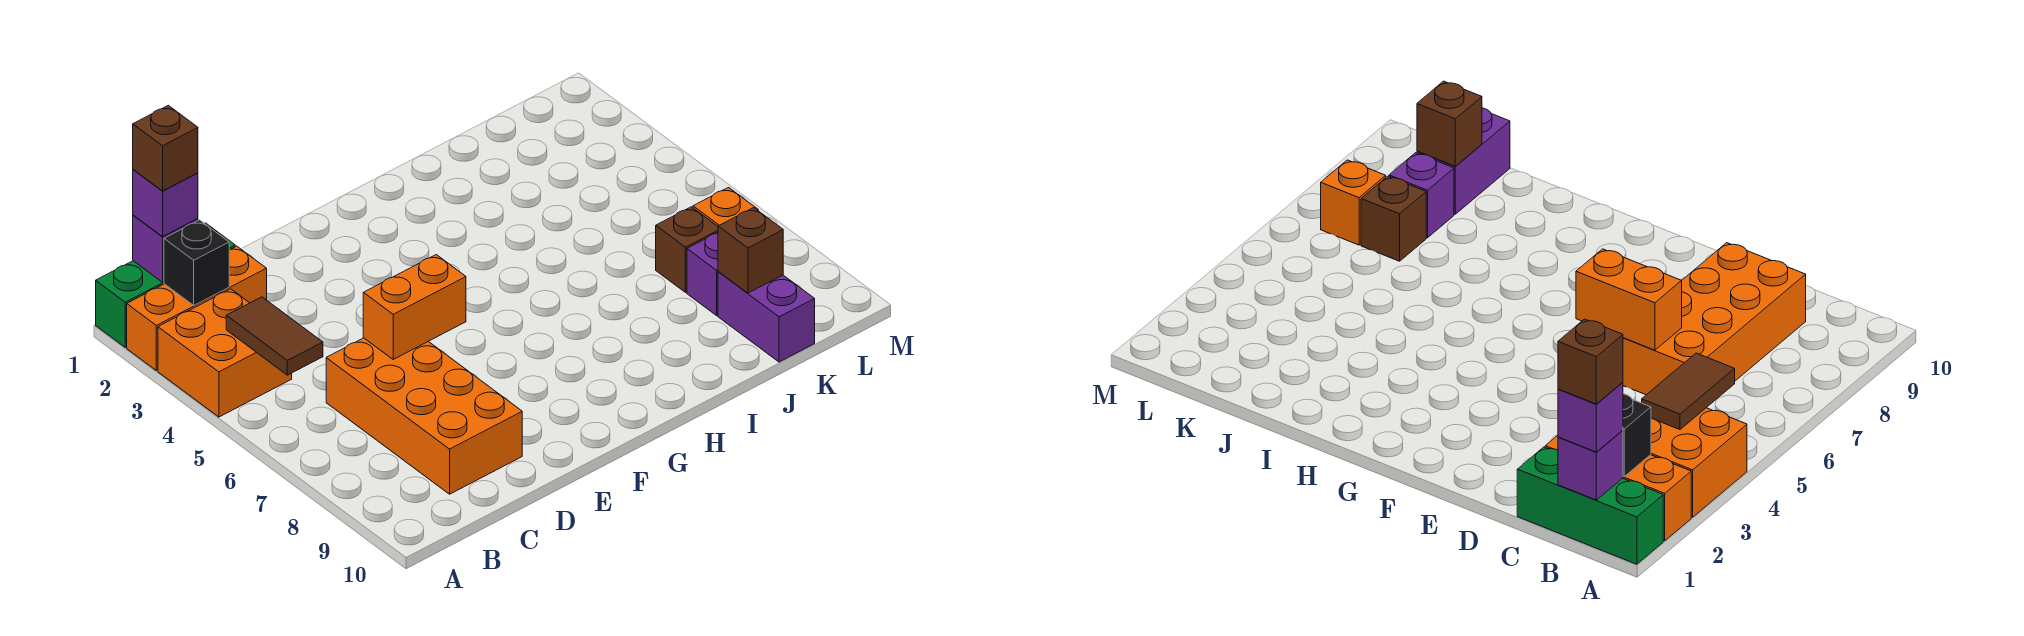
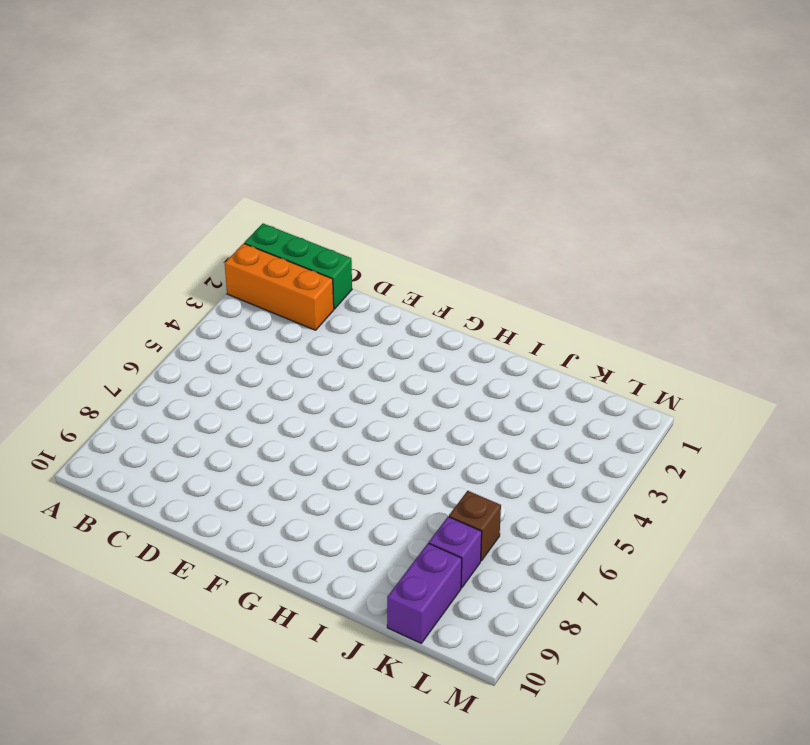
none -> orange brick A3:B4 level 1
none -> orange brick C6:D9 level 1
none -> orange brick L7 level 1

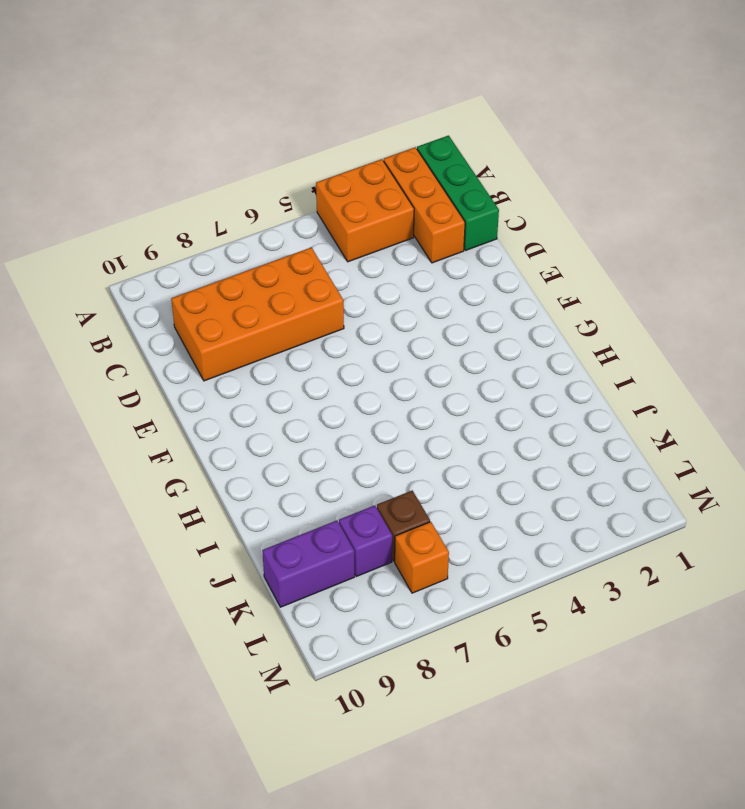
none -> purple brick B1 level 2
none -> black brick B2 level 2
none -> brown tile B4:B5 level 2

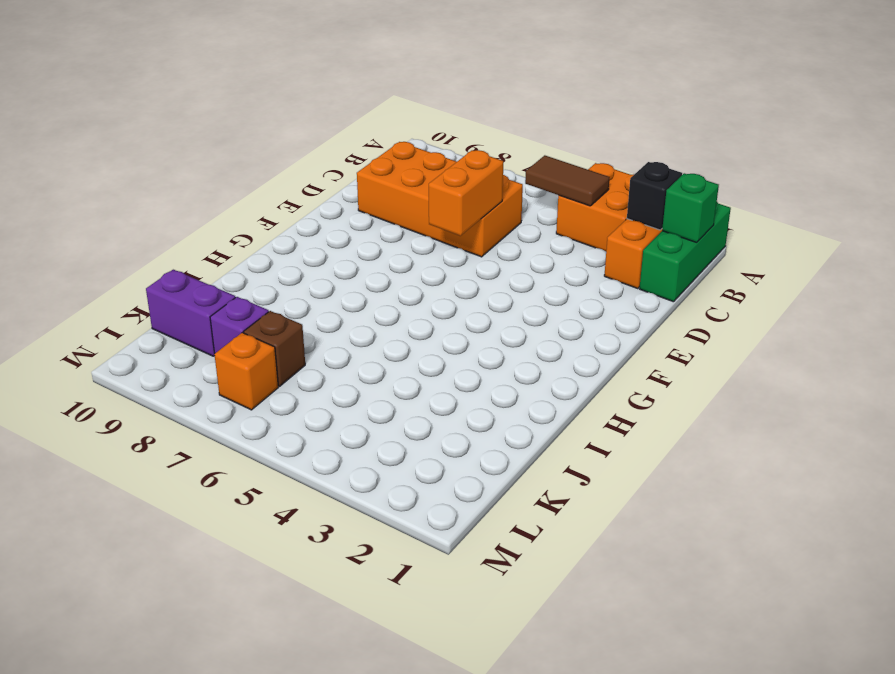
green brick B1 level 2 -> purple brick B1 level 2
none -> brown brick K9 level 2
none -> purple brick B1 level 3
none -> brown brick B1 level 4

